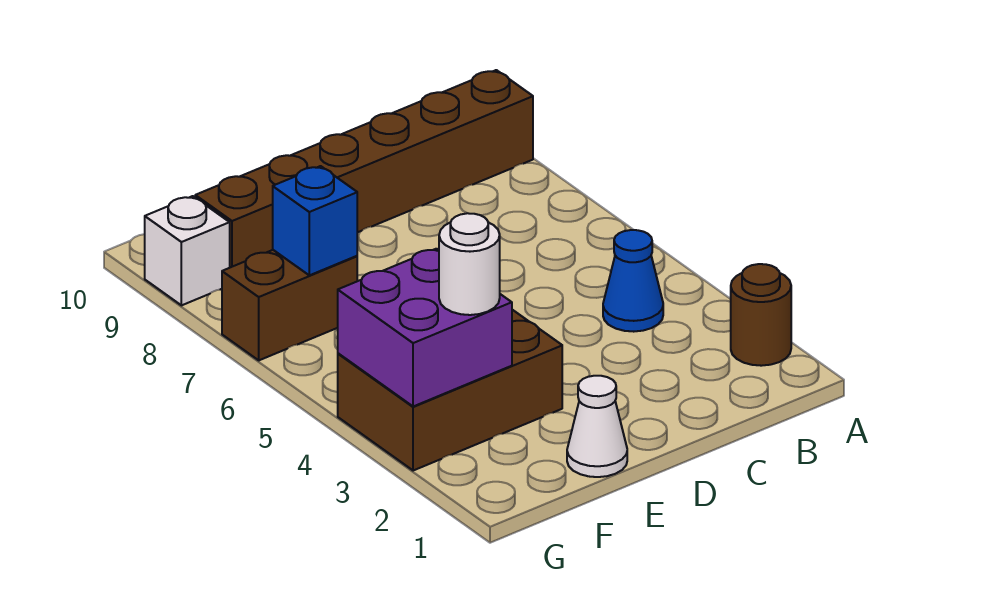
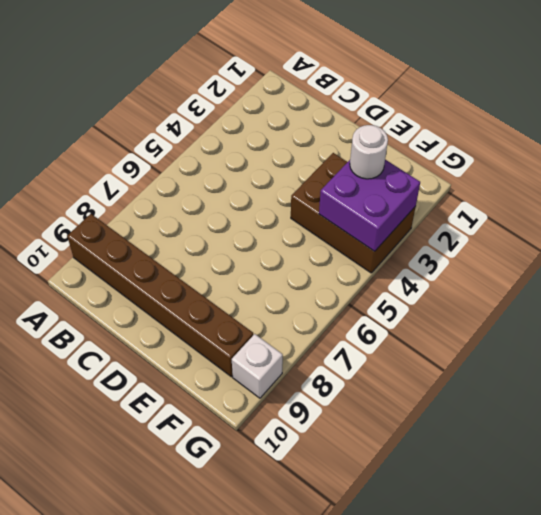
none -> brown round brick A2 level 1
none -> blue cone B4 level 1

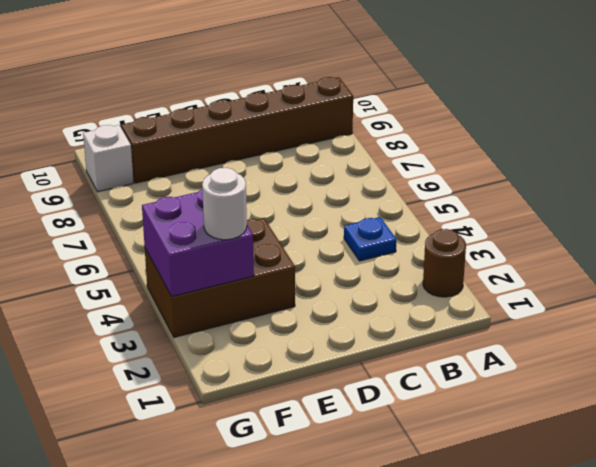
blue plate B4 level 1 -> blue cone B4 level 1
none -> white cone E1 level 1
none -> brown brick F7:G7 level 1

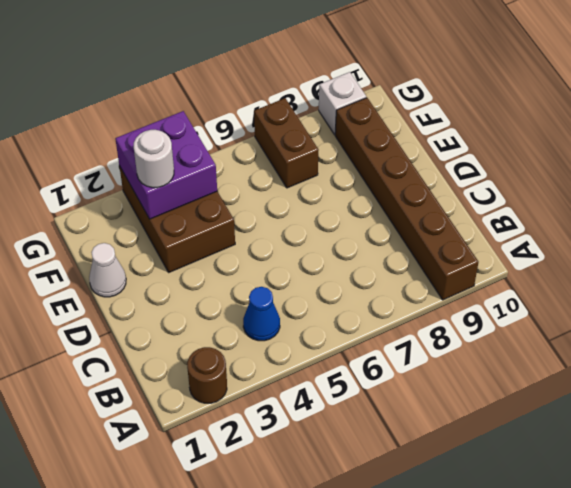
none -> blue brick F7 level 2

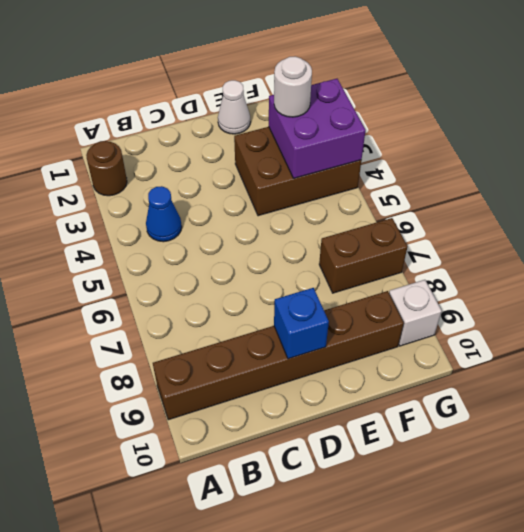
blue brick D9 level 2 -> blue brick F7 level 2

